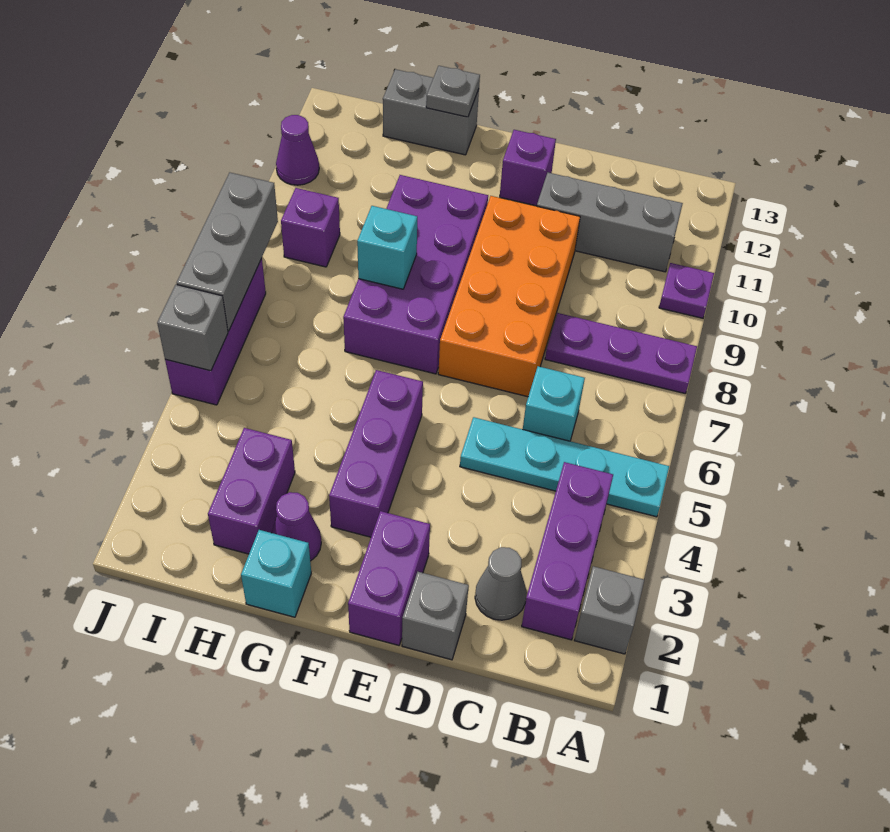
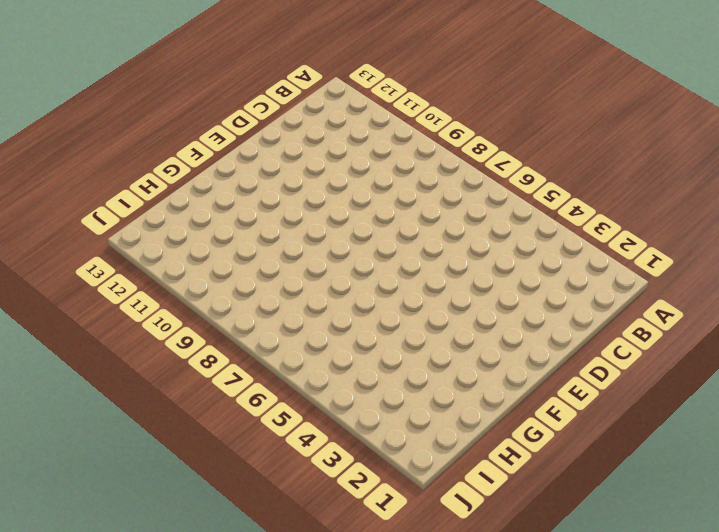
none -> grey brick A2 level 1
none -> cyan plate A5:D5 level 1
none -> purple plate A8:C8 level 1

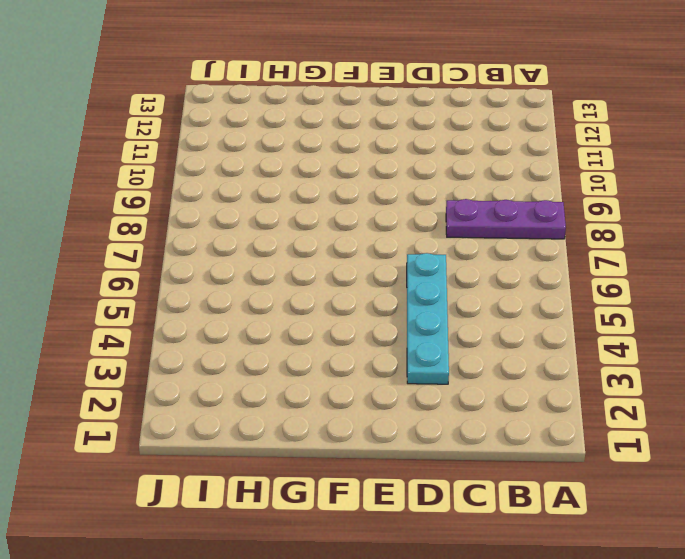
cyan plate D3:D6 level 1 -> cyan plate A5:D5 level 1
none -> grey brick A2 level 1
none -> purple plate A10 level 1
none -> purple brick B2:B4 level 1

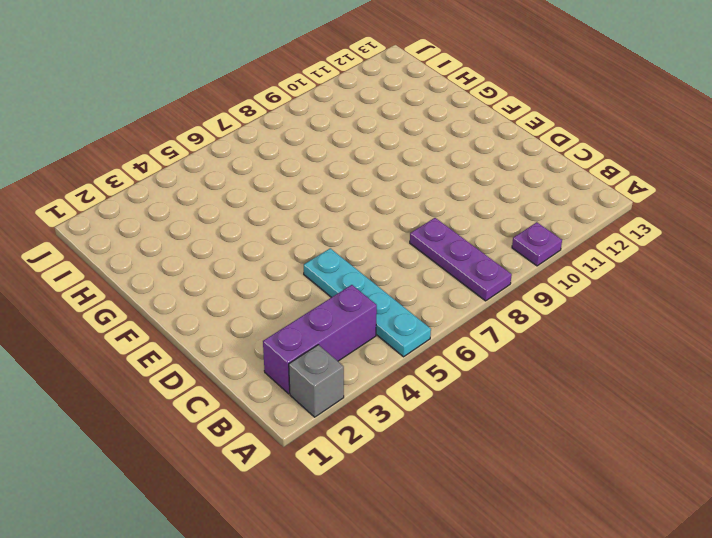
none -> grey brick B11:D11 level 1
none -> grey cone C2 level 1
none -> cyan brick C6 level 1

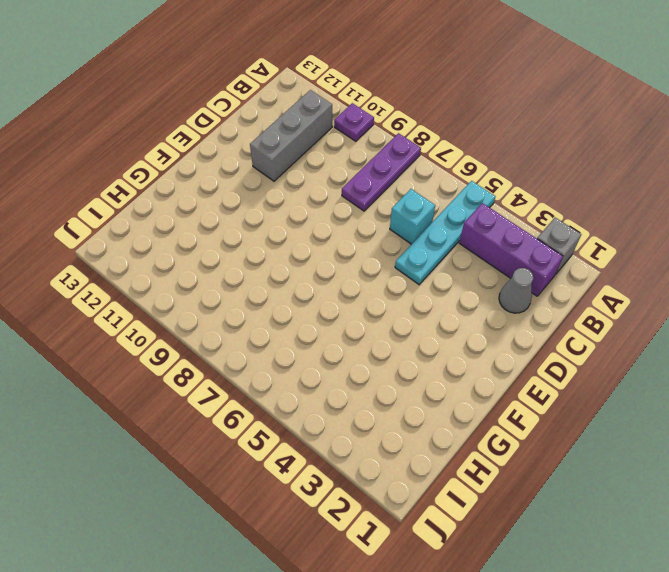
none -> grey brick D1 level 1
none -> orange brick D7:E10 level 1
none -> purple brick E1:E2 level 1

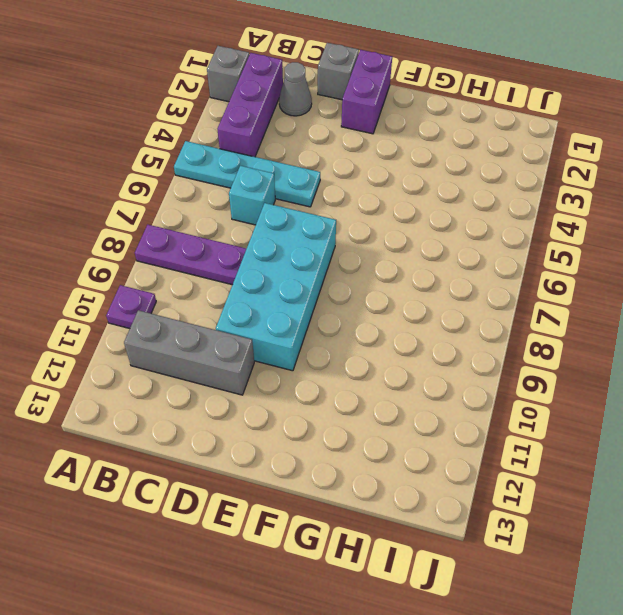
cyan brick D7:E10 level 1 -> orange brick D7:E10 level 1
none -> purple brick E12 level 1
none -> purple brick F3:F5 level 1
none -> purple brick F7:G10 level 1

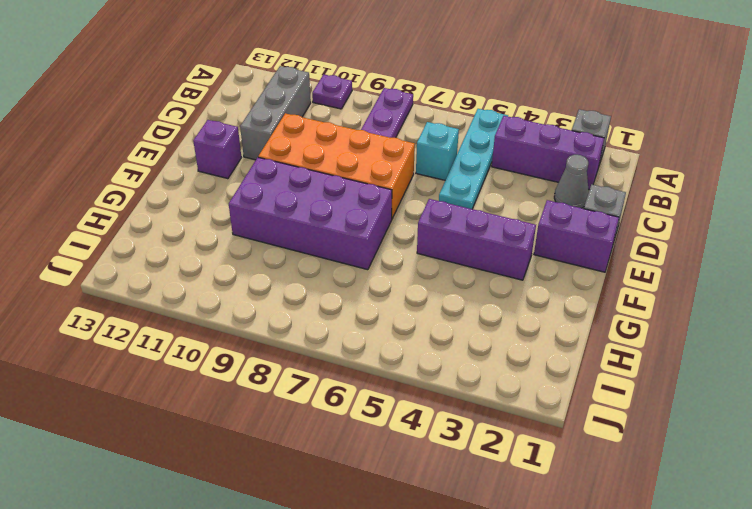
none -> cyan brick G1 level 1
none -> purple cone G2 level 1
none -> grey brick G13:H13 level 1

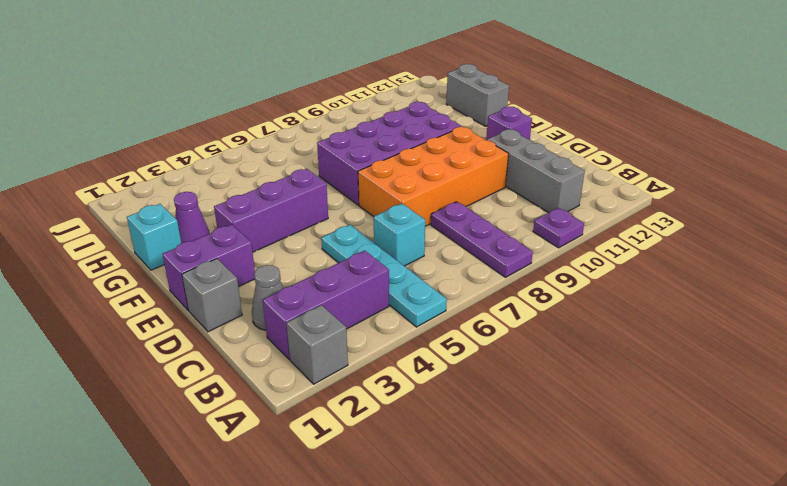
none -> purple brick H2:H3 level 1
none -> purple brick I9 level 1
none -> purple brick J5:J7 level 1

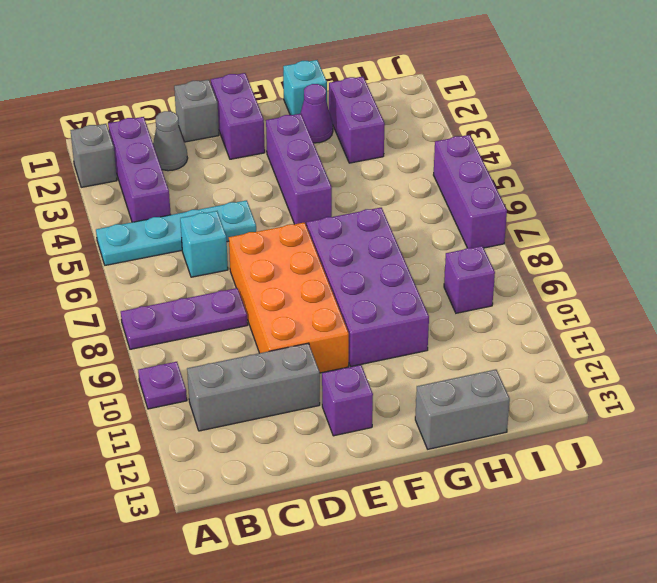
none -> purple cone J11 level 1
none -> cyan brick G8 level 2
none -> grey plate G13 level 2

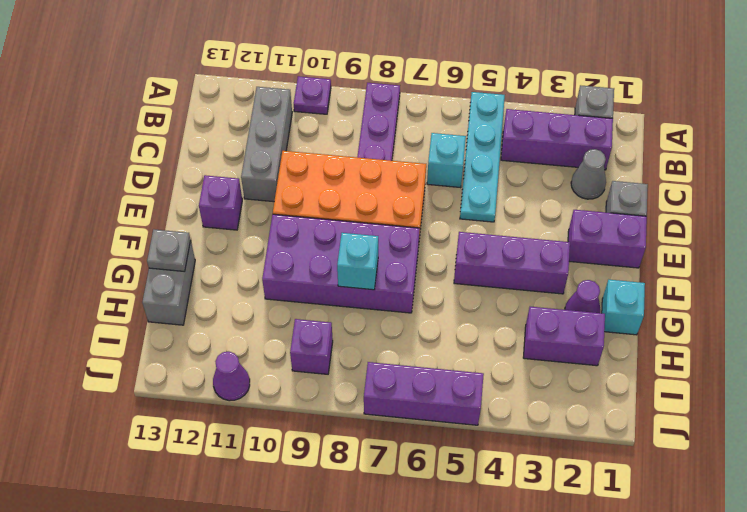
none -> grey brick J5 level 2
none -> grey brick J6:J8 level 2

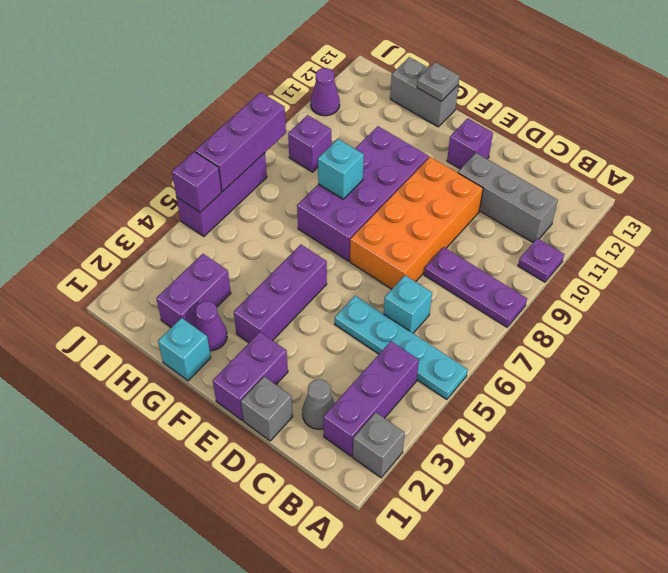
purple brick J5 level 2 -> grey brick J5 level 2
purple brick J6:J8 level 2 -> grey brick J6:J8 level 2

